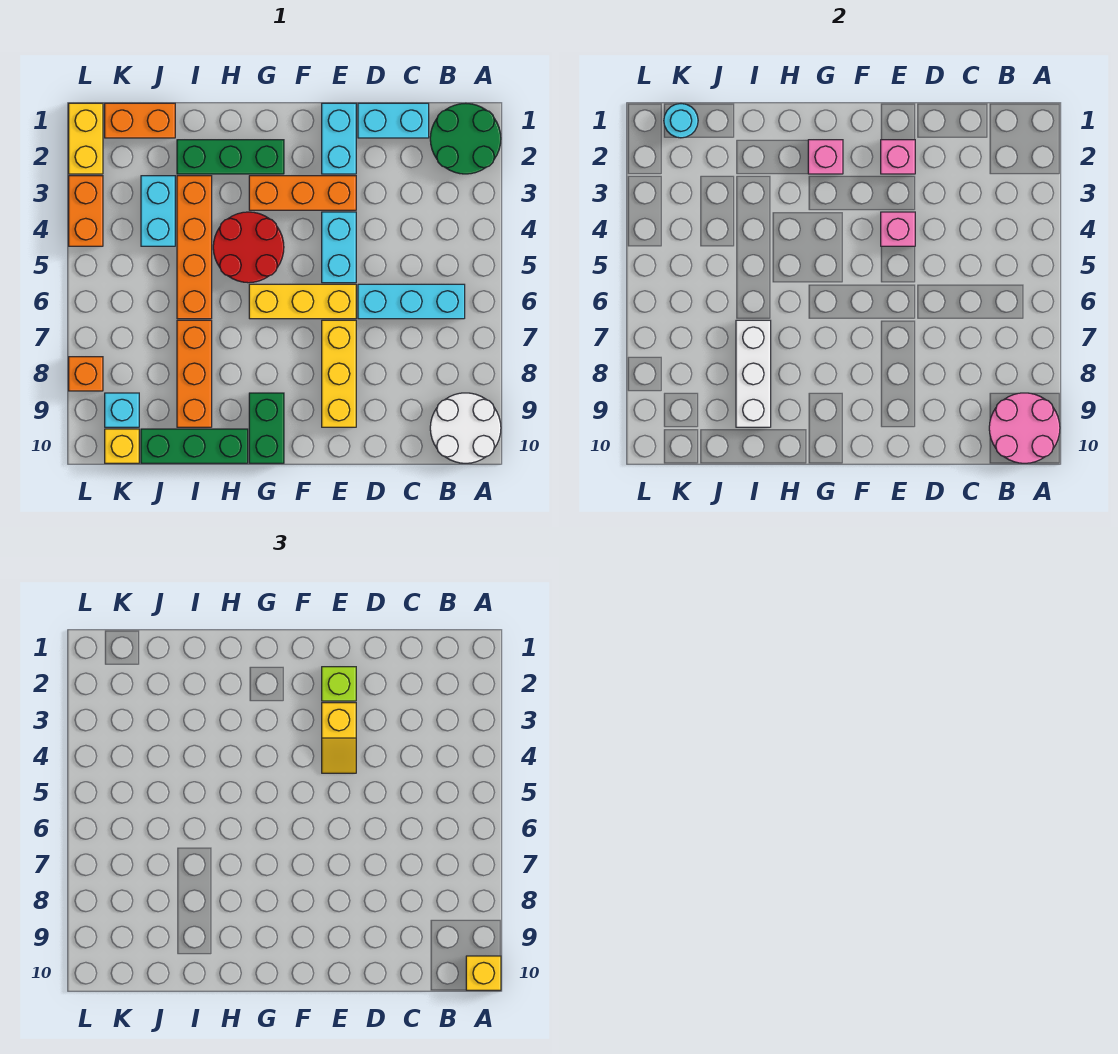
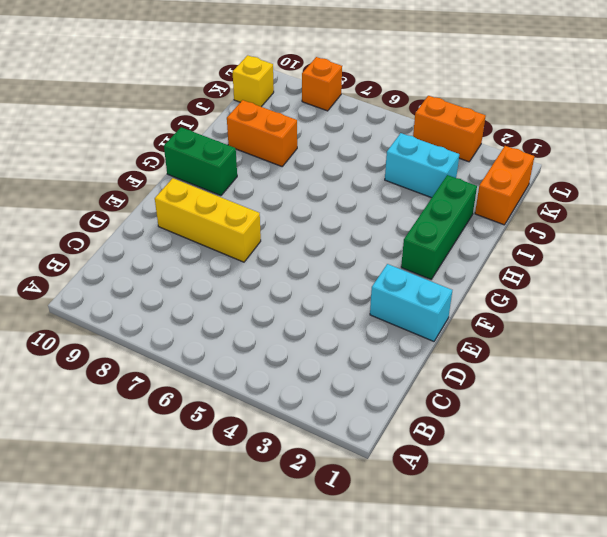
orange brick I8:I9 level 1 -> orange brick I7:I9 level 1
none -> green round brick A1:B2 level 1
none -> white round brick A9:B10 level 1
none -> cyan brick B6:D6 level 1
none -> cyan brick C1:D1 level 1

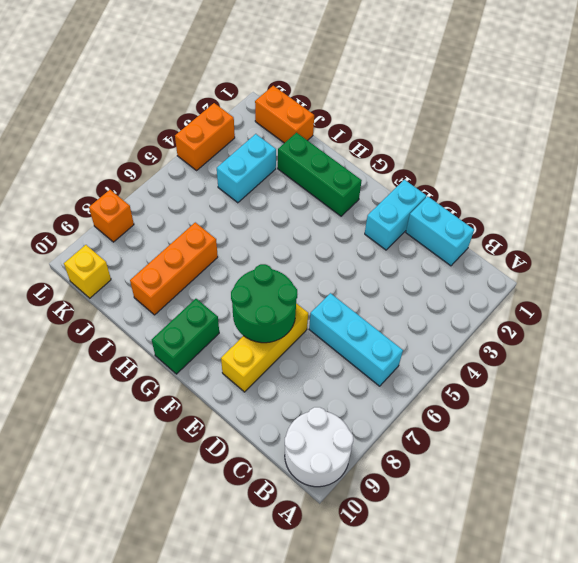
green round brick E7:F8 level 2 -> green round brick A1:B2 level 1
none -> orange brick E3:G3 level 1
none -> cyan brick E4:E5 level 1
none -> yellow brick E6:G6 level 1
none -> red round brick G4:H5 level 1

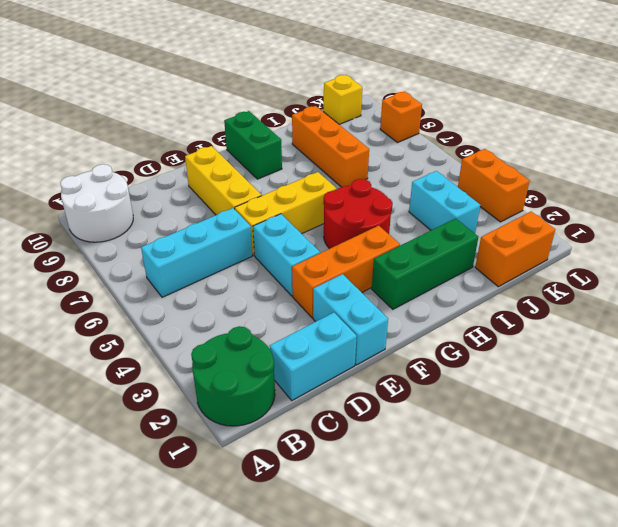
none -> green brick H10:J10 level 1
none -> orange brick I3:I6 level 1
none -> cyan brick K9 level 1
none -> yellow brick L1:L2 level 1

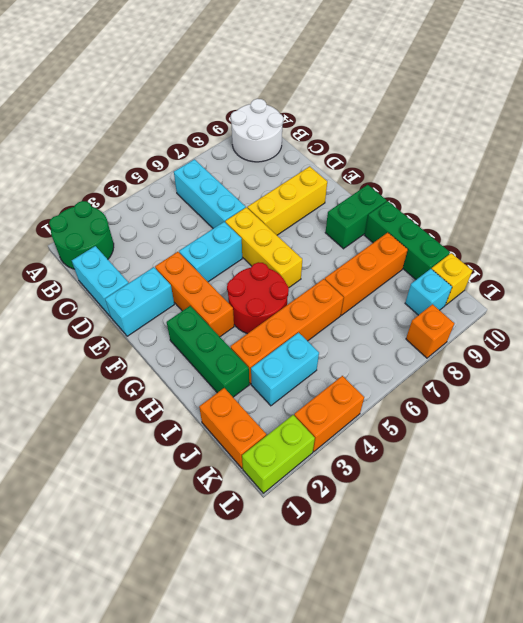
lime brick L1:L2 level 1 -> yellow brick L1:L2 level 1
none -> pink round brick A9:B10 level 2
none -> pink brick E2 level 2
none -> pink brick E4 level 2
none -> pink brick G2 level 2

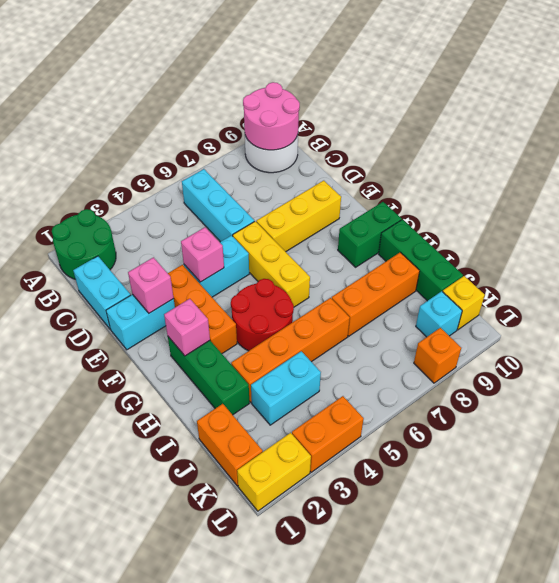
none -> white brick I7:I9 level 2
none -> cyan round brick K1 level 2
none -> yellow brick A10 level 3
none -> lime brick E2 level 3

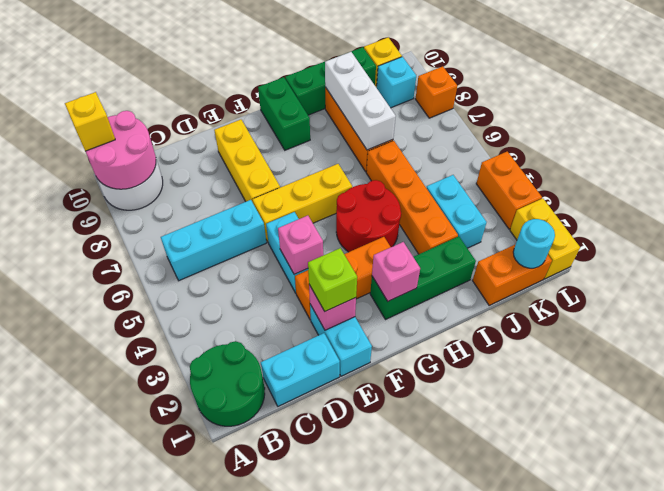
none -> yellow slope E3:E4 level 3 top 3

